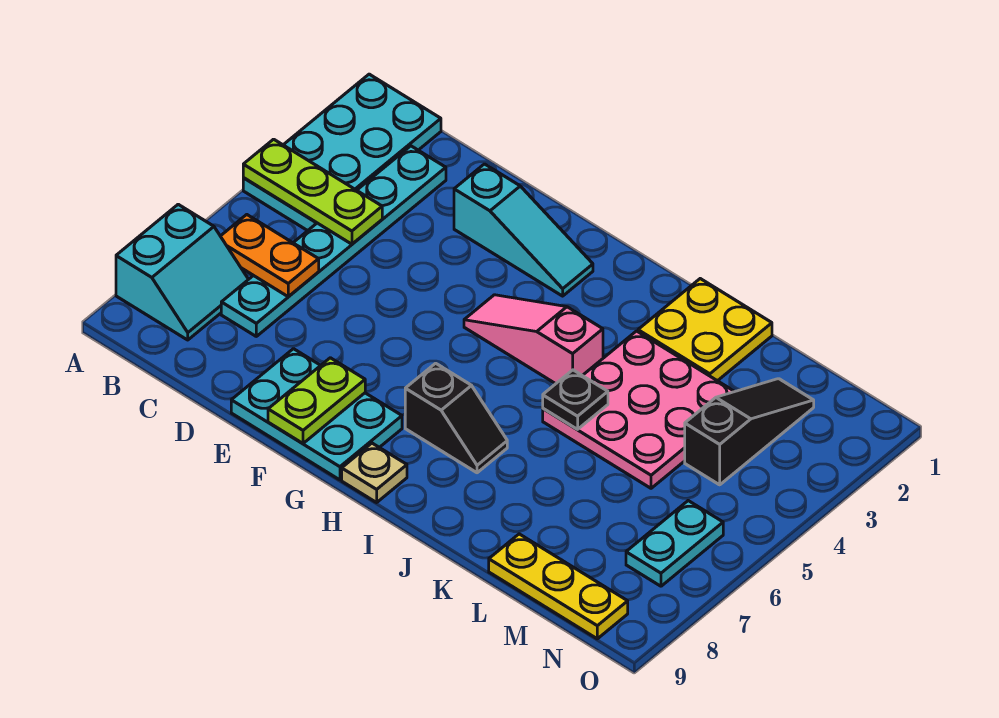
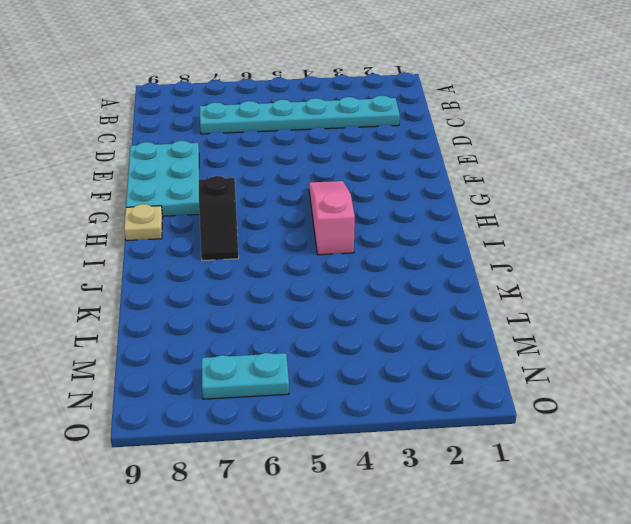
none -> cyan plate A1:B4 level 1
none -> cyan slope A7:B8 level 1 top A
none -> cyan slope E2:G2 level 1 top E

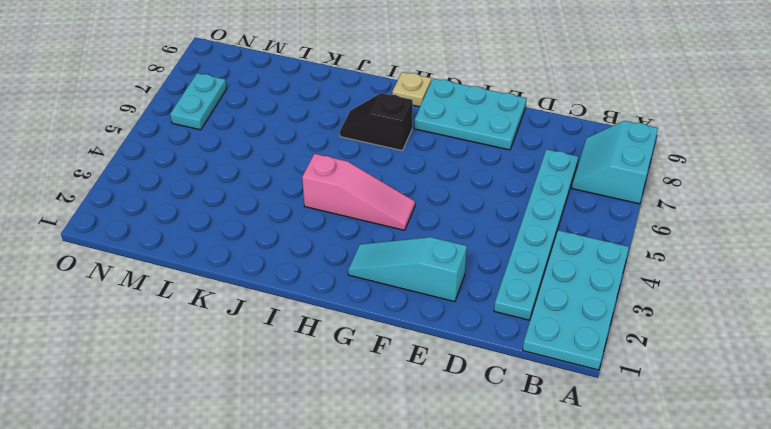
none -> yellow plate J1:K2 level 1
none -> pink plate J3:L5 level 1
none -> yellow plate L9:N9 level 1

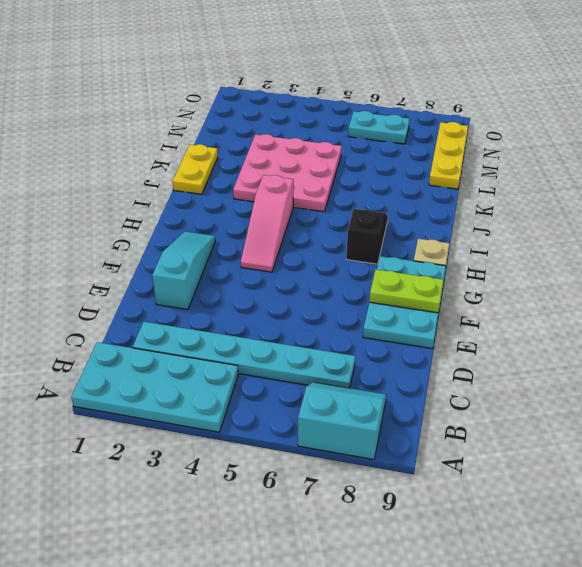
yellow plate J1:K1 level 1 -> yellow plate J1:K2 level 1
none -> black slope M2:M4 level 1 top 4
none -> lime plate A4:C4 level 2
none -> orange plate B6:C6 level 2

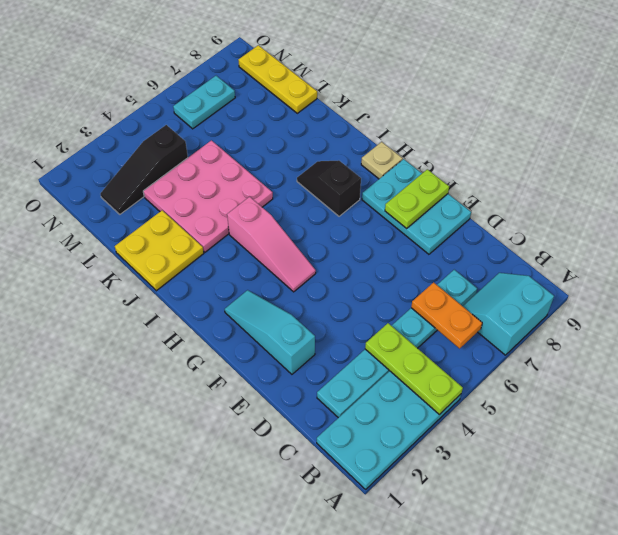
none -> black plate J5 level 2

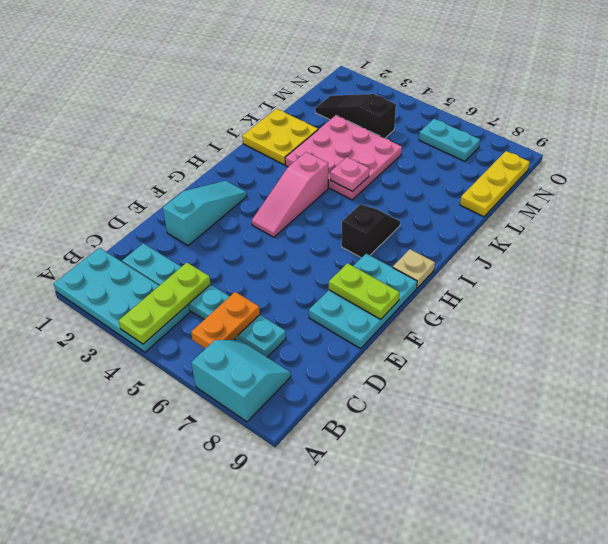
pink plate J5 level 2 -> black plate J5 level 2

